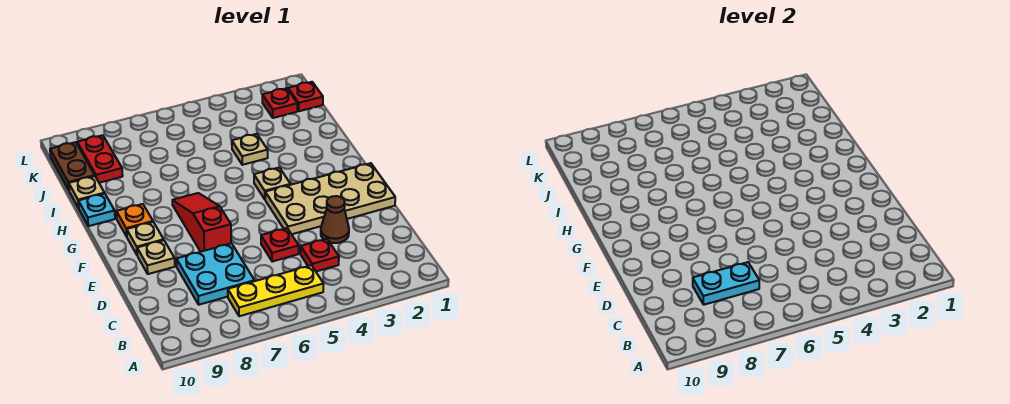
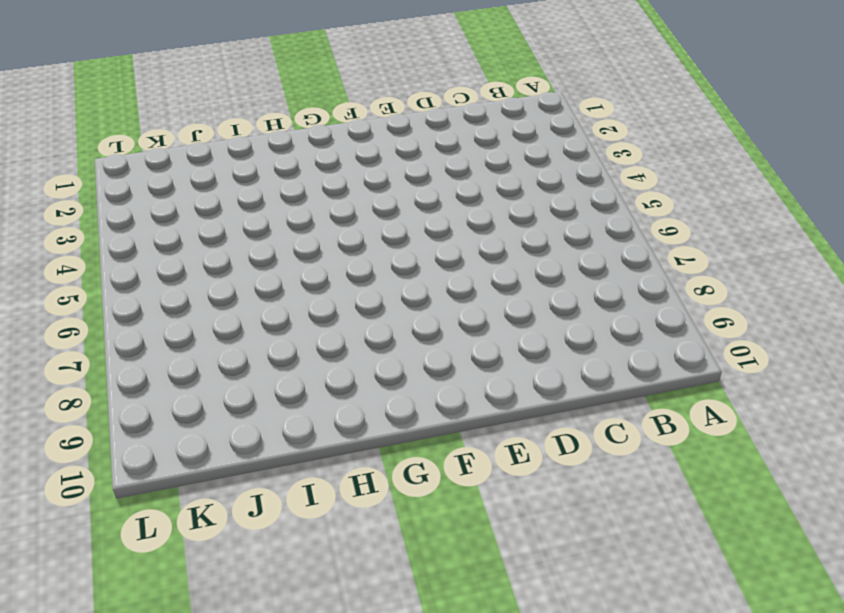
none -> yellow plate B5:B7 level 1
none -> red plate C4 level 1
none -> cyan plate C7:D8 level 1

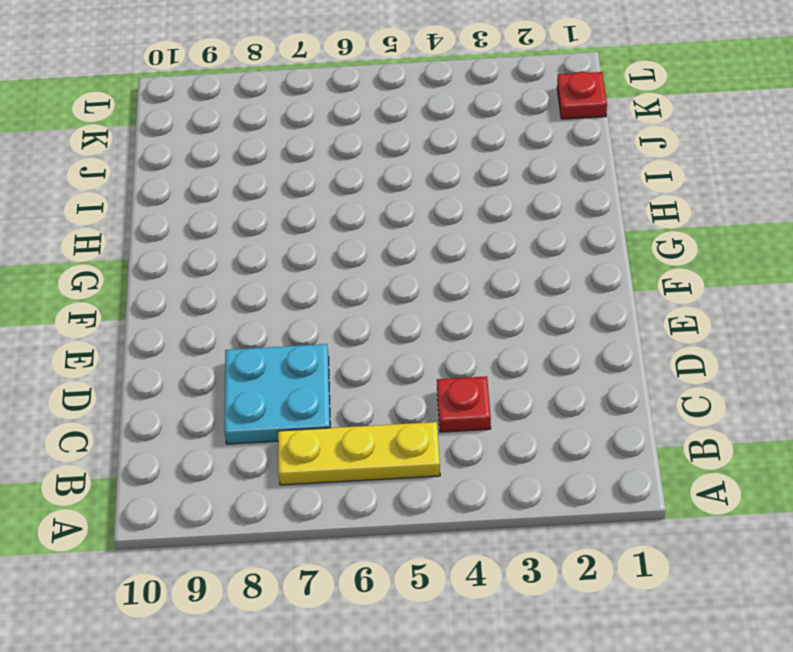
none -> brown cone D3 level 1
none -> red plate D5 level 1
none -> tan plate E1:F4 level 1

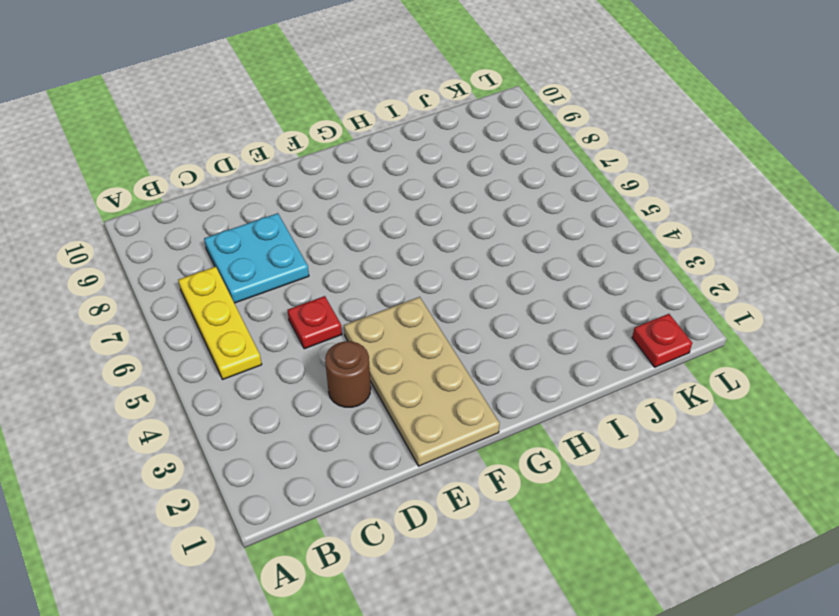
brown round brick D3 level 1 -> brown cone D3 level 1
none -> red plate C4 level 1
none -> red slope E7:G7 level 1 top E
none -> tan plate E9 level 1

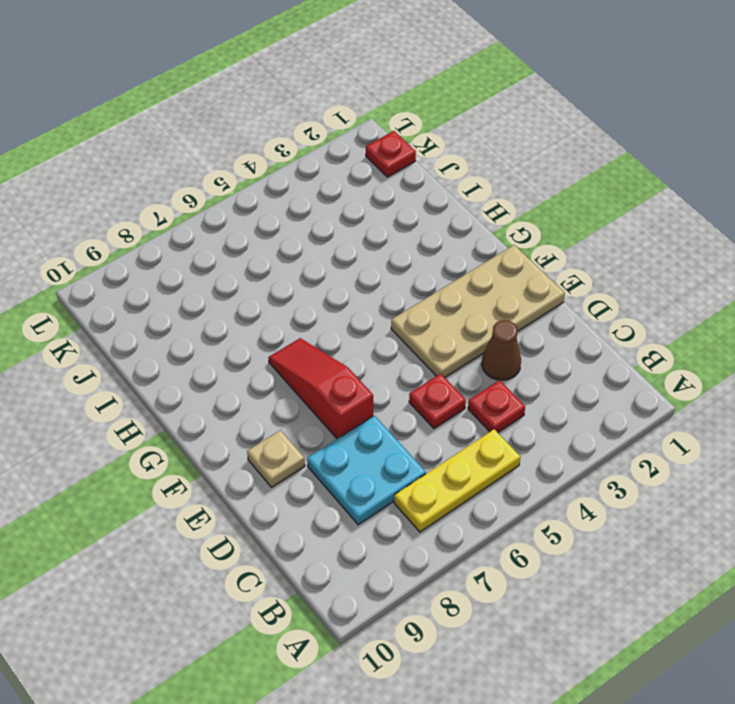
none -> tan plate F9 level 1
none -> tan plate G4 level 1
none -> orange plate G9 level 1

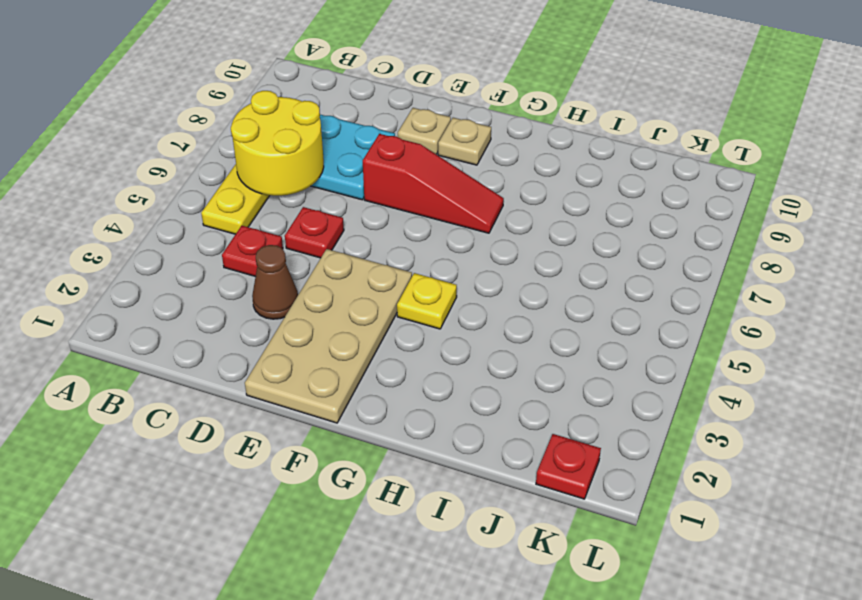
yellow round brick B6:C7 level 2 -> cyan plate C7:C8 level 2
yellow plate G4 level 1 -> tan plate G4 level 1
none -> orange plate G9 level 1
none -> cyan plate H10 level 1
none -> tan plate I4 level 1

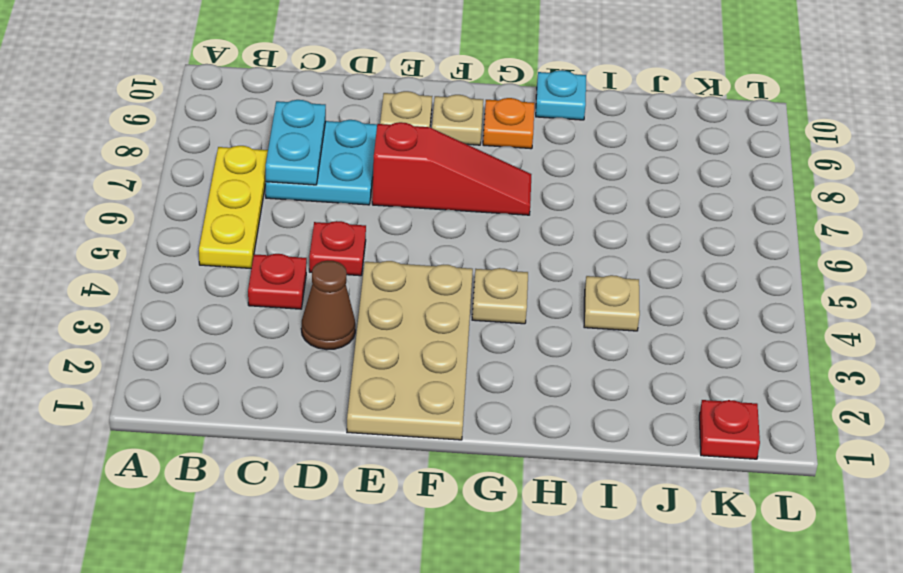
none -> tan plate I10 level 1
none -> red plate J9:K9 level 1
none -> brown plate J10:K10 level 1

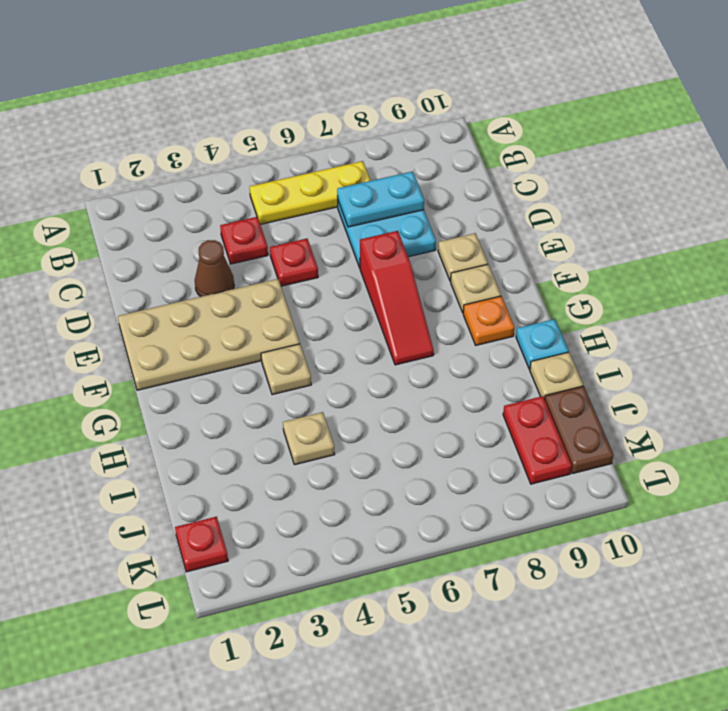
none -> red plate K2 level 1

